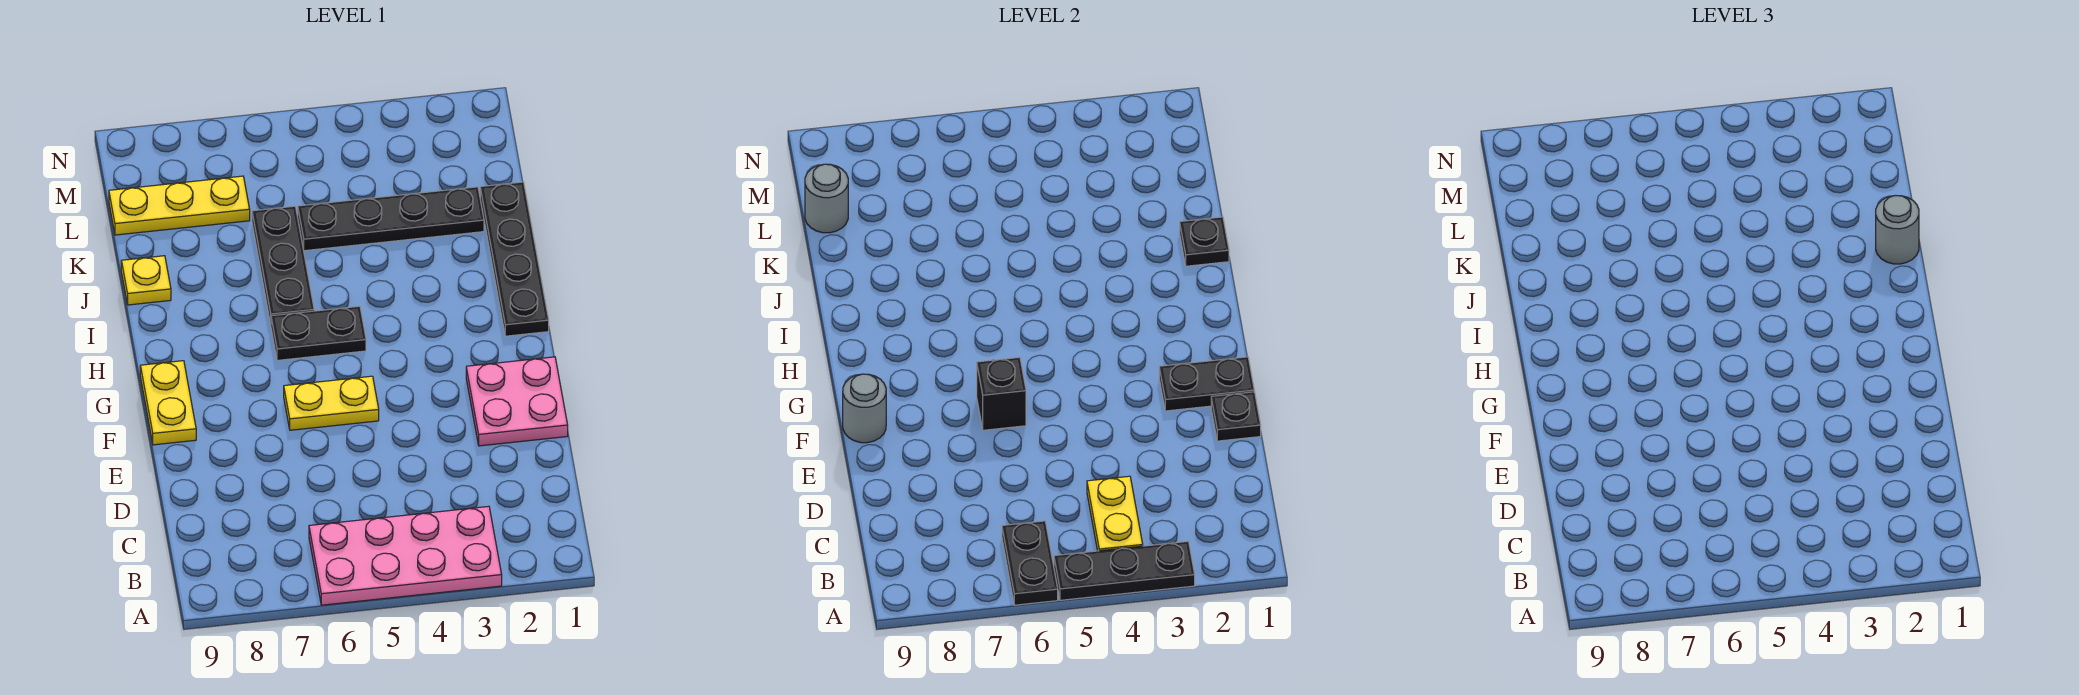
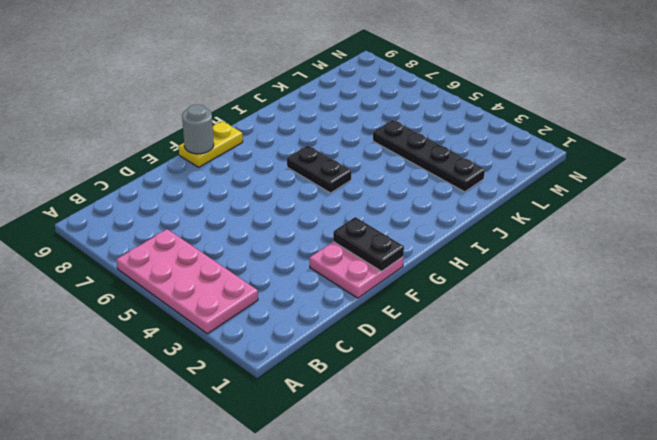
none -> yellow plate F5:F6 level 1
none -> black plate H1:K1 level 1
none -> black plate I6:K6 level 1

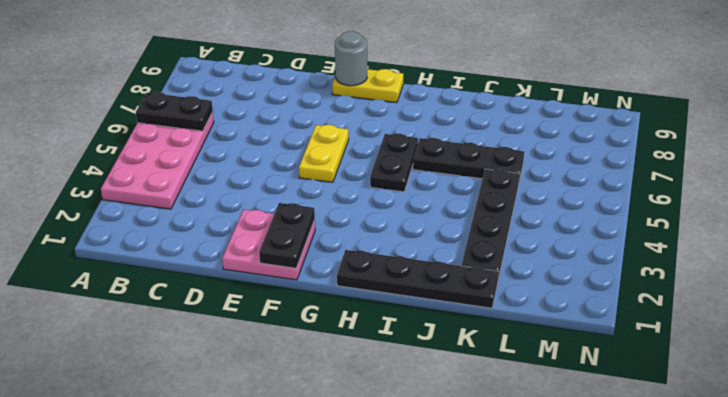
none -> yellow plate J9 level 1
none -> yellow plate L7:L9 level 1
none -> black plate A3:A5 level 2

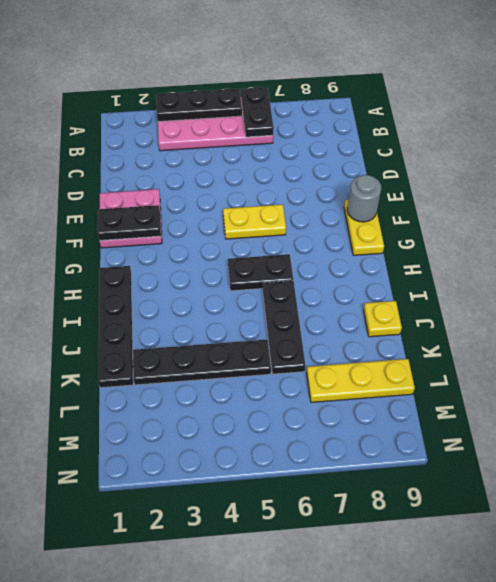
none -> yellow plate B4:C4 level 2
none -> black plate E1 level 2
none -> black brick F6 level 2

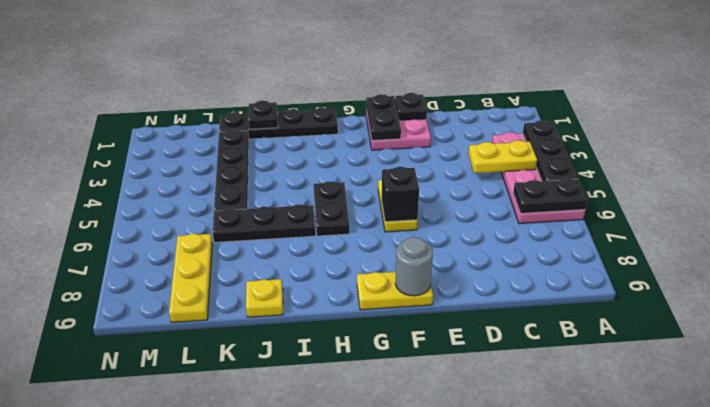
none -> grey round brick L9 level 2
none -> grey round brick J1 level 3

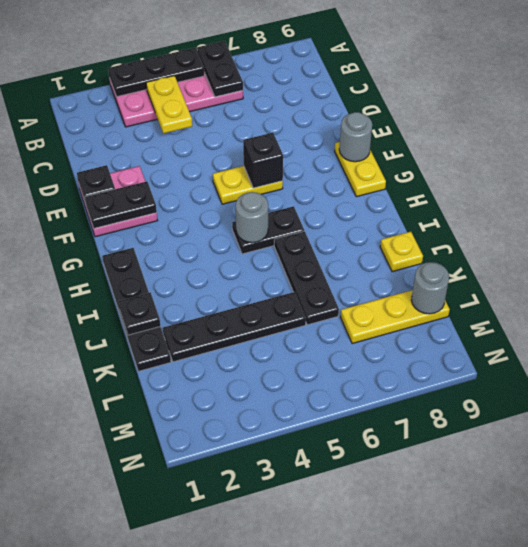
grey round brick H5 level 2 -> grey round brick J1 level 3

